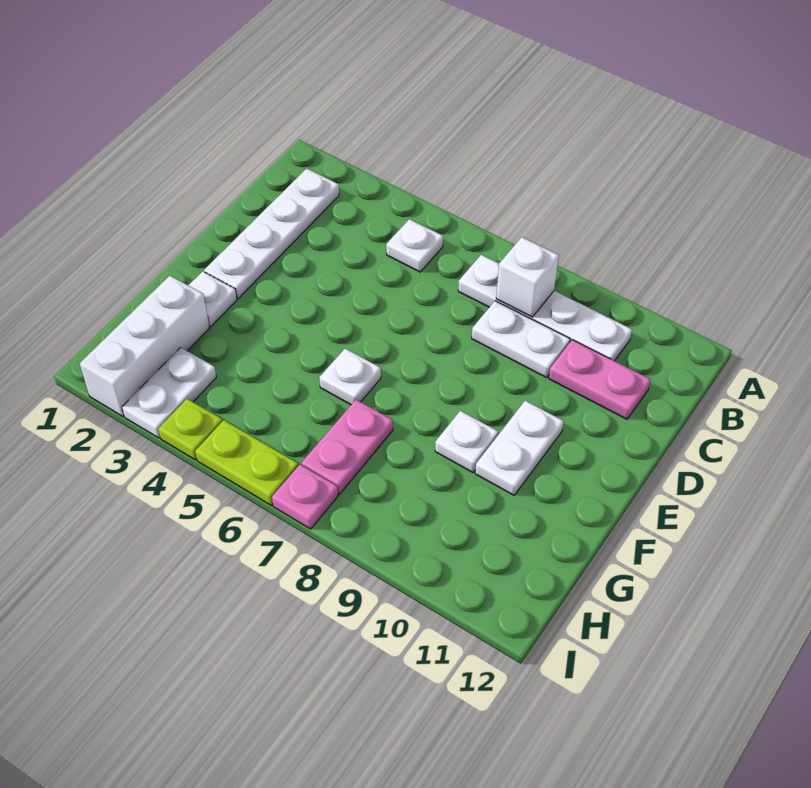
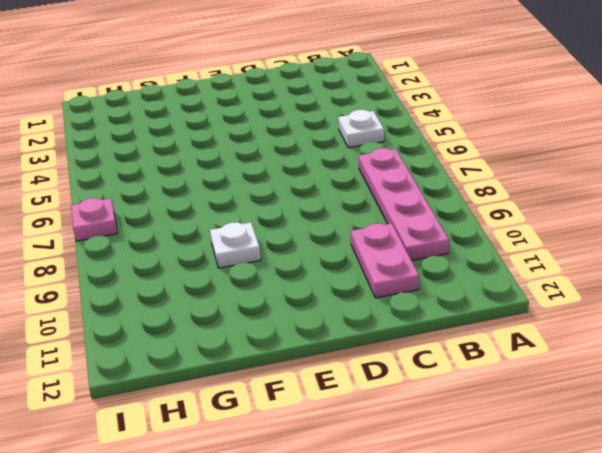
pink plate B7:B10 level 1 -> white plate B7:B10 level 1
none -> white plate B2:E2 level 1
none -> white plate C8:C9 level 1
none -> white plate E10:F10 level 1

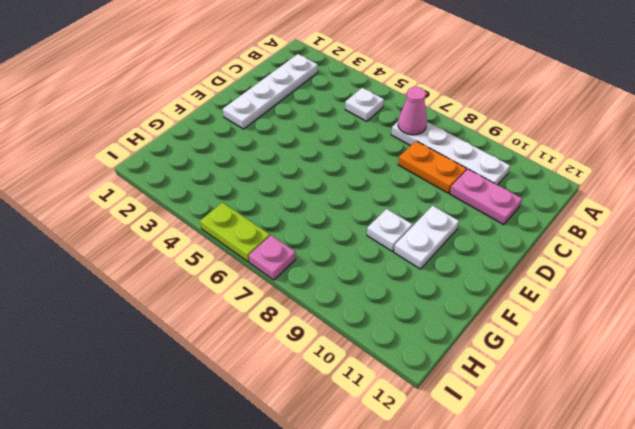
pink cone B7 level 2 -> none
orange plate C8:C9 level 1 -> white plate C8:C9 level 1
none -> white plate F2 level 1
none -> white plate F6 level 1
none -> white brick G2:I2 level 1

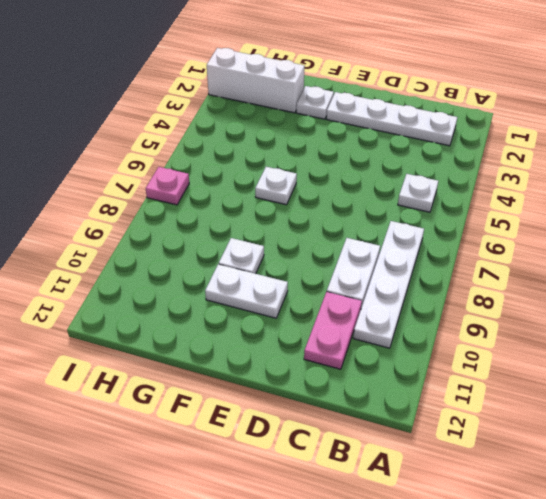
none -> pink plate G7:H7 level 1
none -> white plate H3:I3 level 1
none -> lime plate I4 level 1

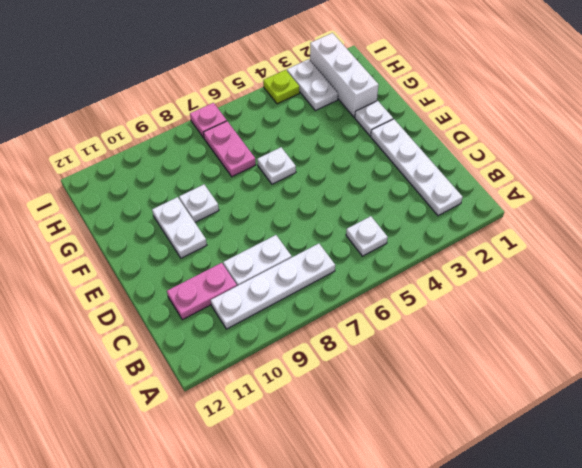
none -> lime plate I5:I6 level 1
none -> white brick B8 level 2

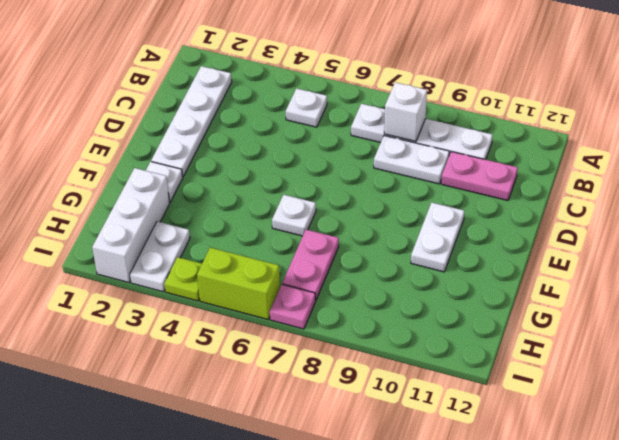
lime brick I5:I6 level 1 -> lime plate I5:I6 level 1
none -> white plate F9 level 1

